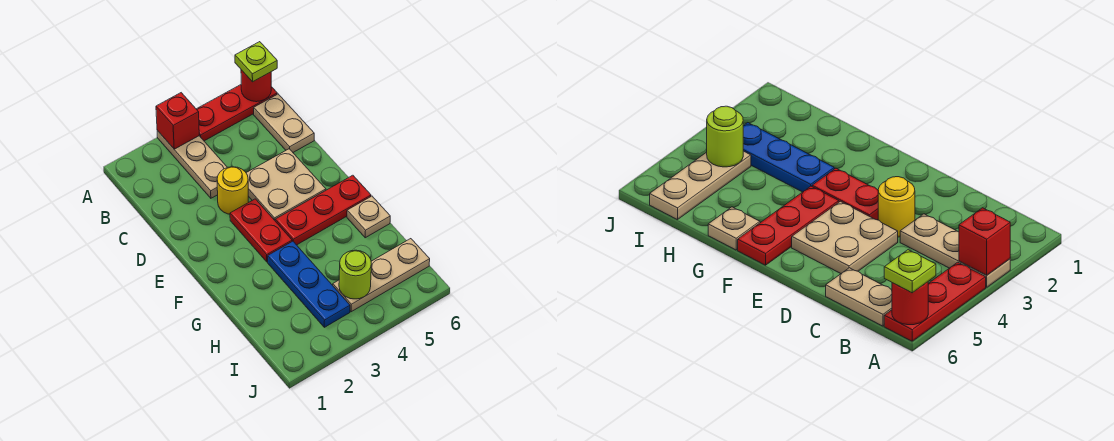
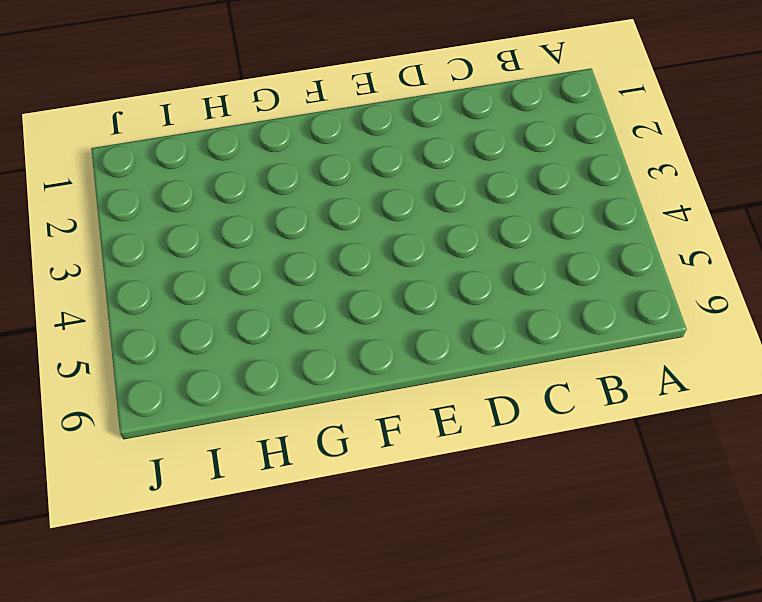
none -> tan plate A3:C3 level 1
none -> red plate A4:A6 level 1
none -> tan plate B6:C6 level 1

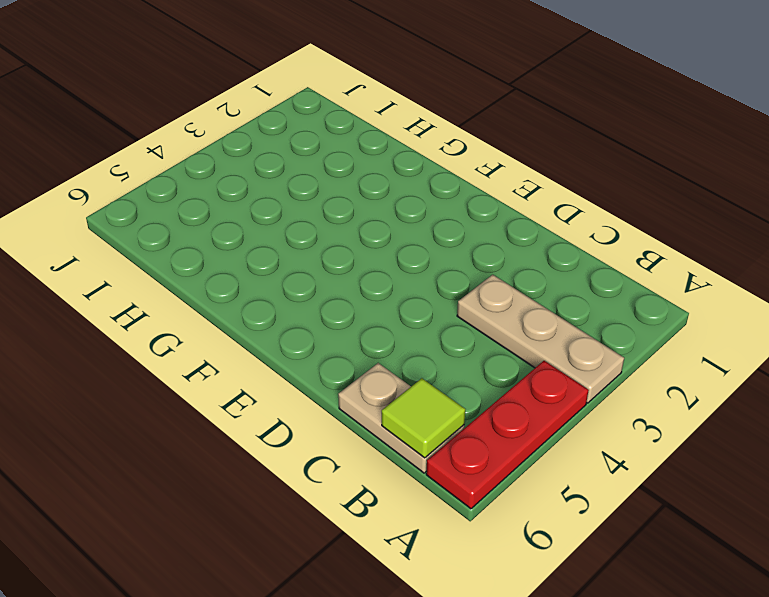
lime tile B6 level 2 -> none
none -> yellow round brick D3 level 1
none -> tan plate D4:E5 level 1
none -> red plate E3:F3 level 1

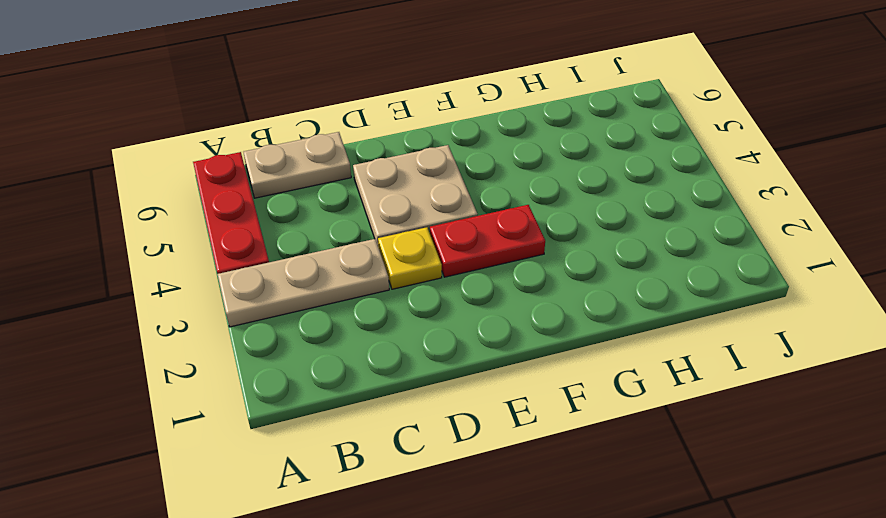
yellow plate D3 level 1 -> yellow round brick D3 level 1
none -> red plate F4:F6 level 1
none -> blue plate G3:I3 level 1
none -> tan plate G6 level 1

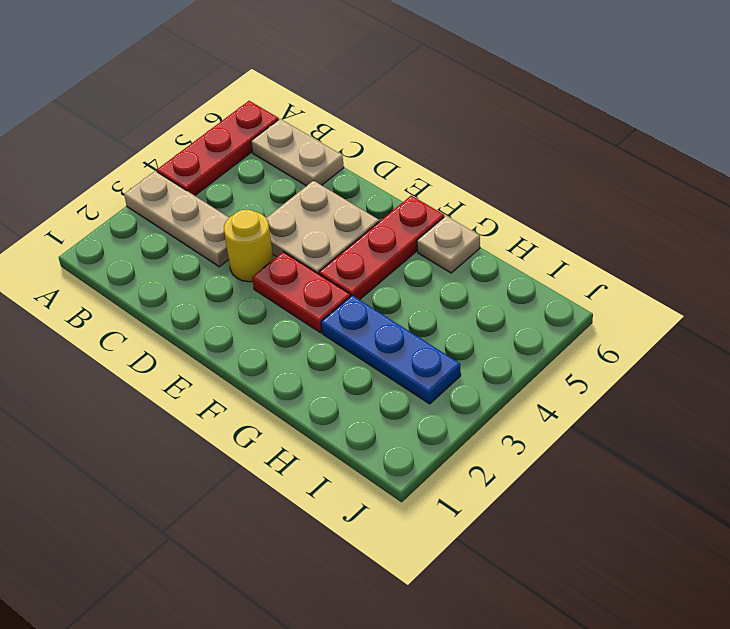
none -> tan plate I4:I6 level 1
none -> red brick A3 level 2
none -> red round brick A6 level 2

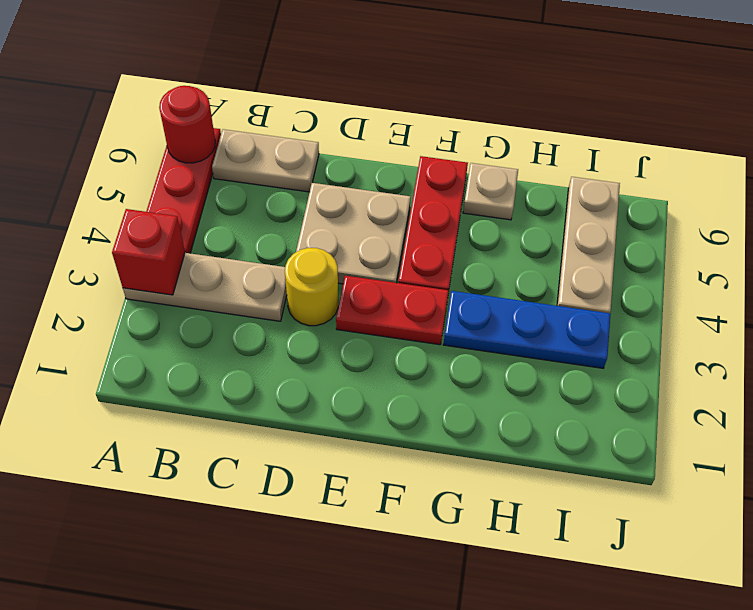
none -> lime round brick I4 level 2
none -> lime plate A6 level 3

